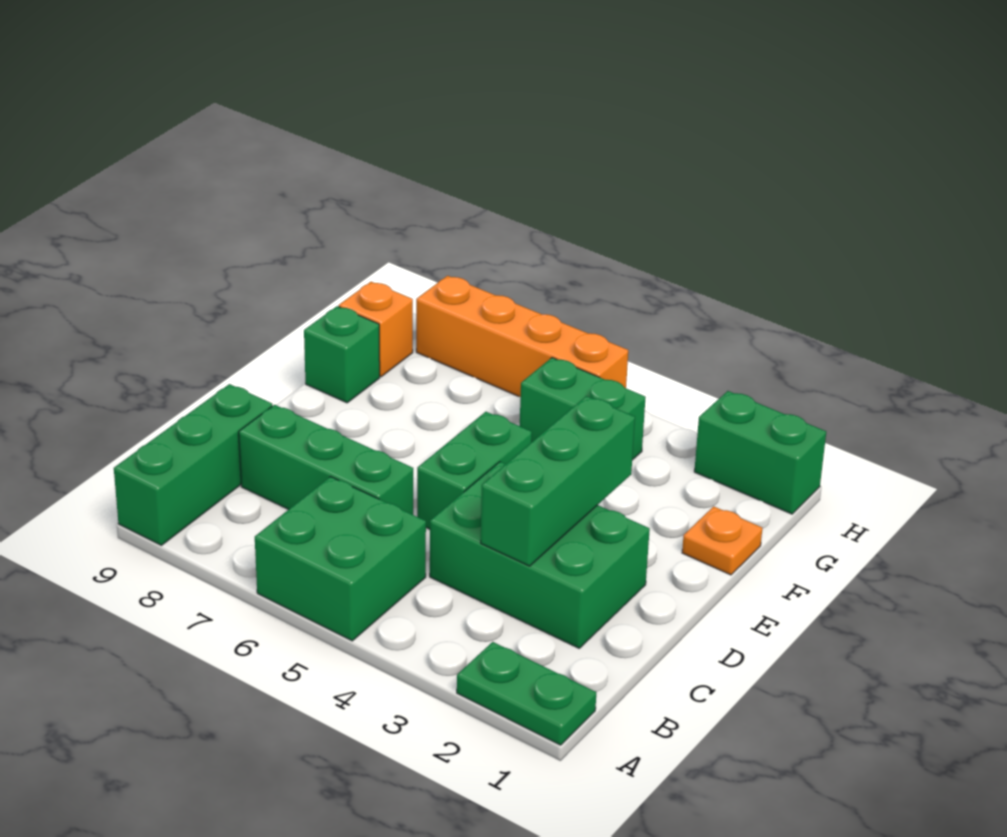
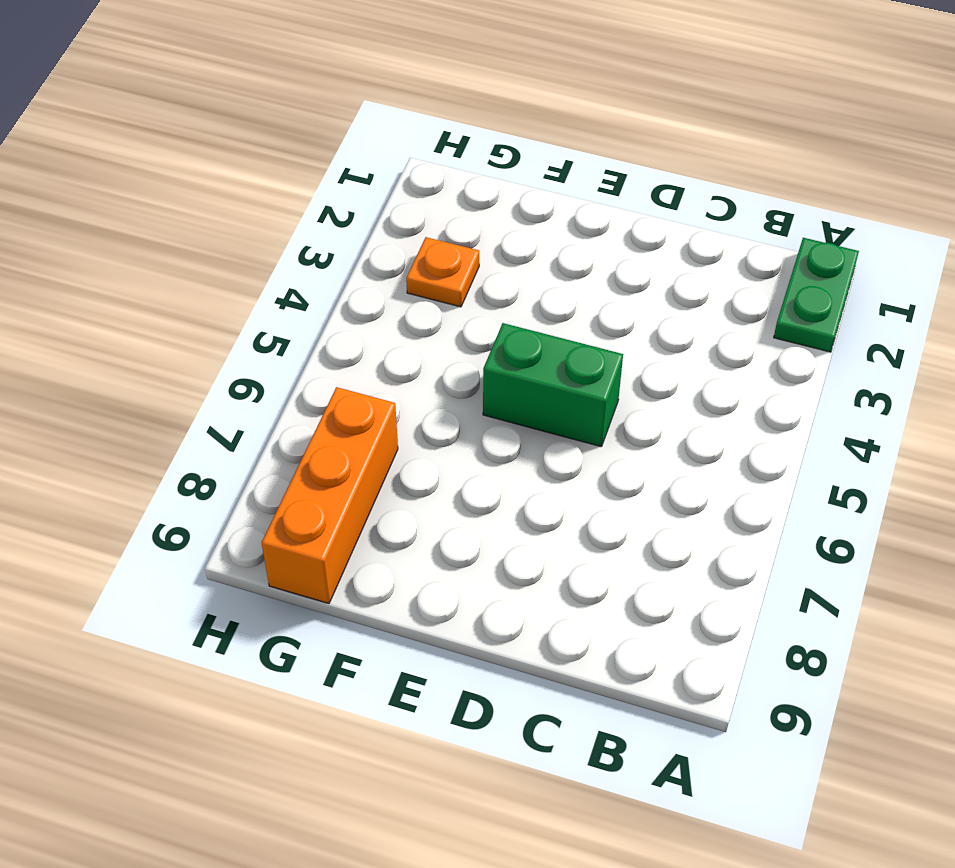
orange plate G3 level 1 -> orange plate F1 level 1
orange brick G7:G9 level 1 -> orange brick G9 level 1
none -> green brick A5:B6 level 1
none -> green brick A9:C9 level 1
none -> green brick C2:D4 level 1

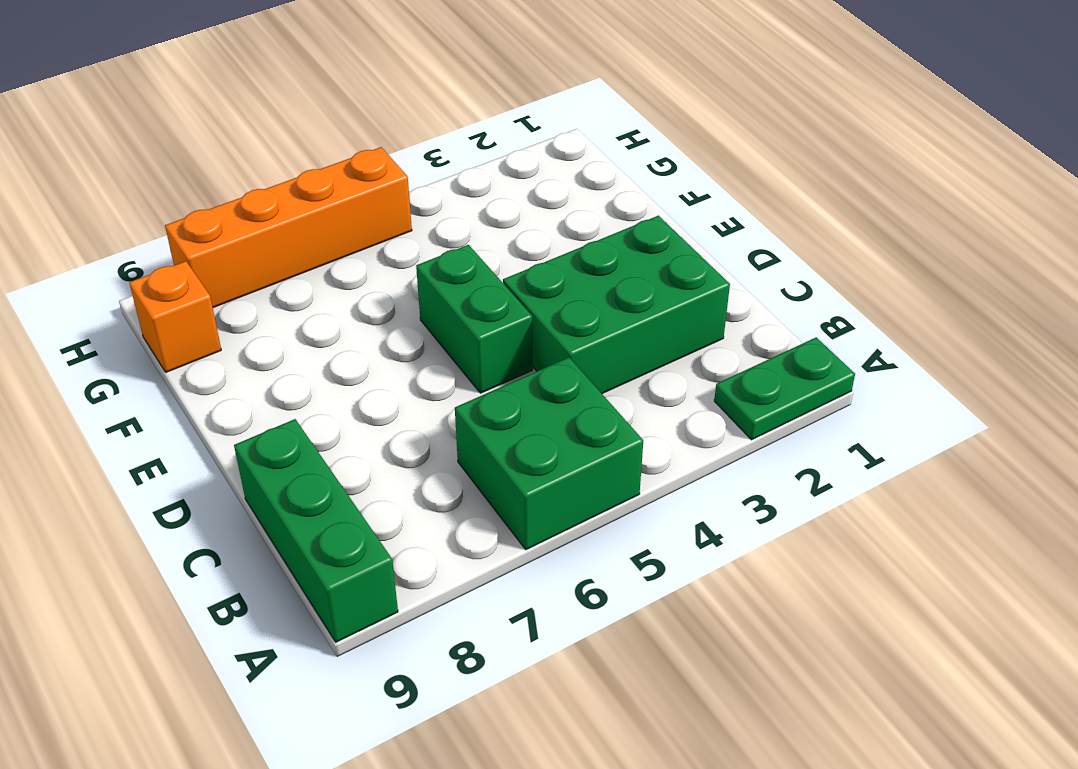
none -> green brick C6:C8 level 1
none -> orange plate F1 level 1
none -> green brick F9 level 1

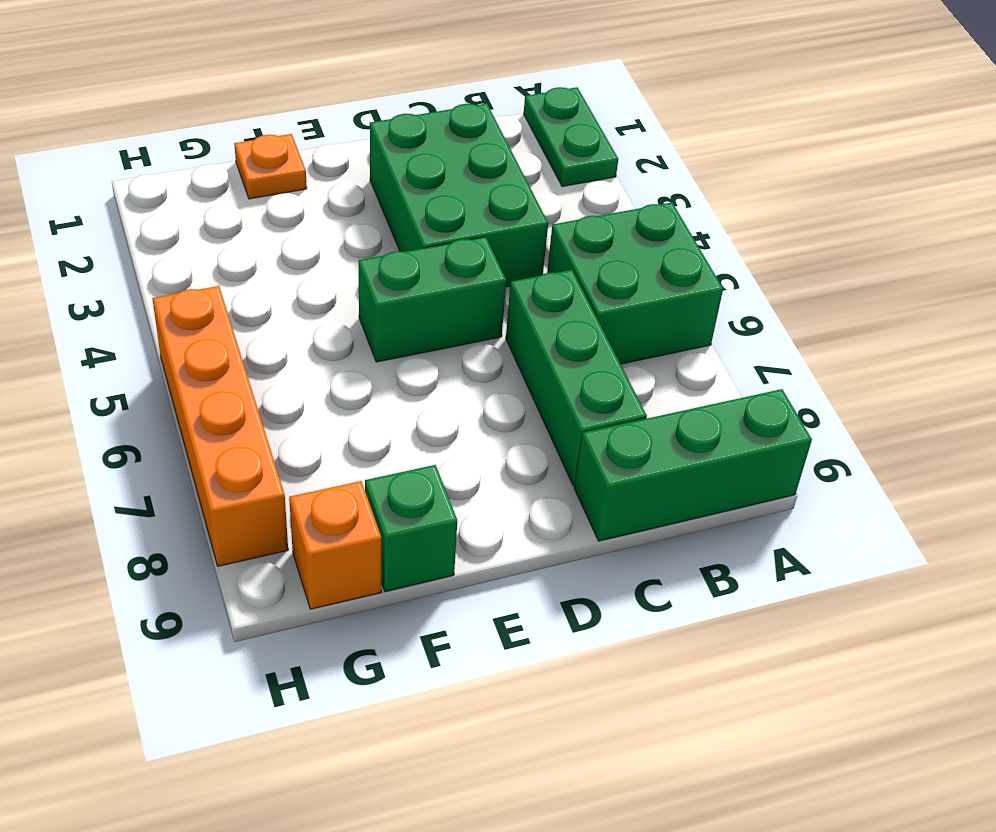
none -> green brick G4:G5 level 1
none -> green brick H1:H2 level 1
none -> green brick C3:E3 level 2

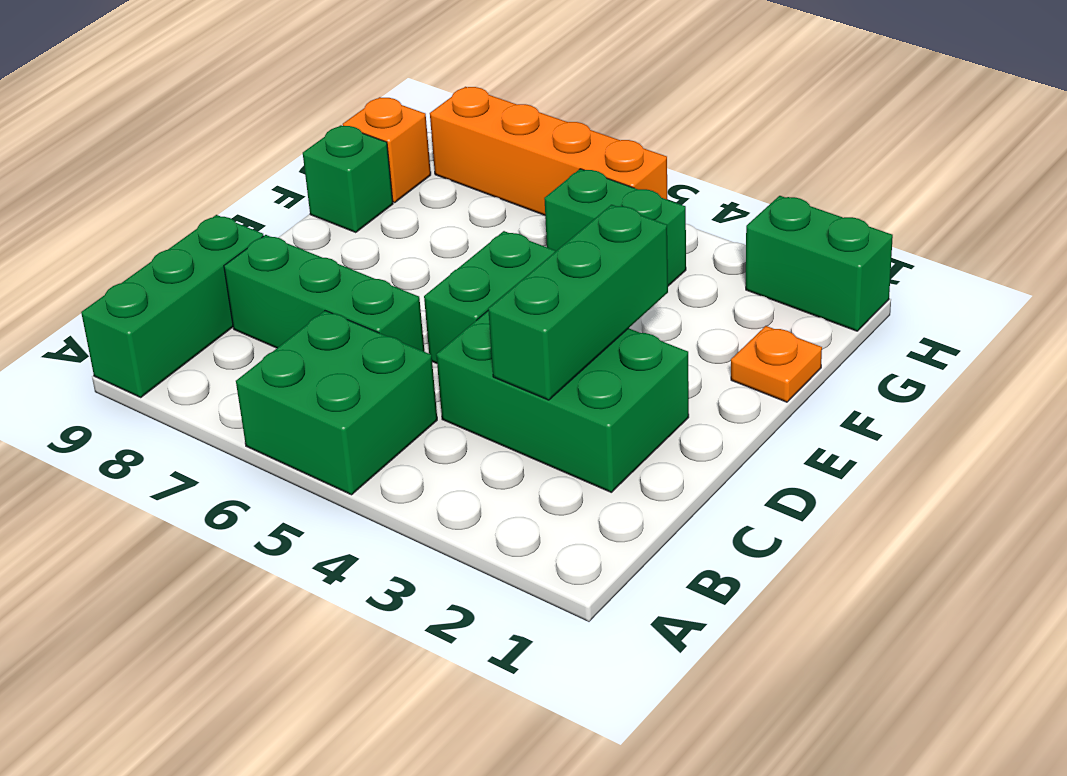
none -> green plate A1:A2 level 1

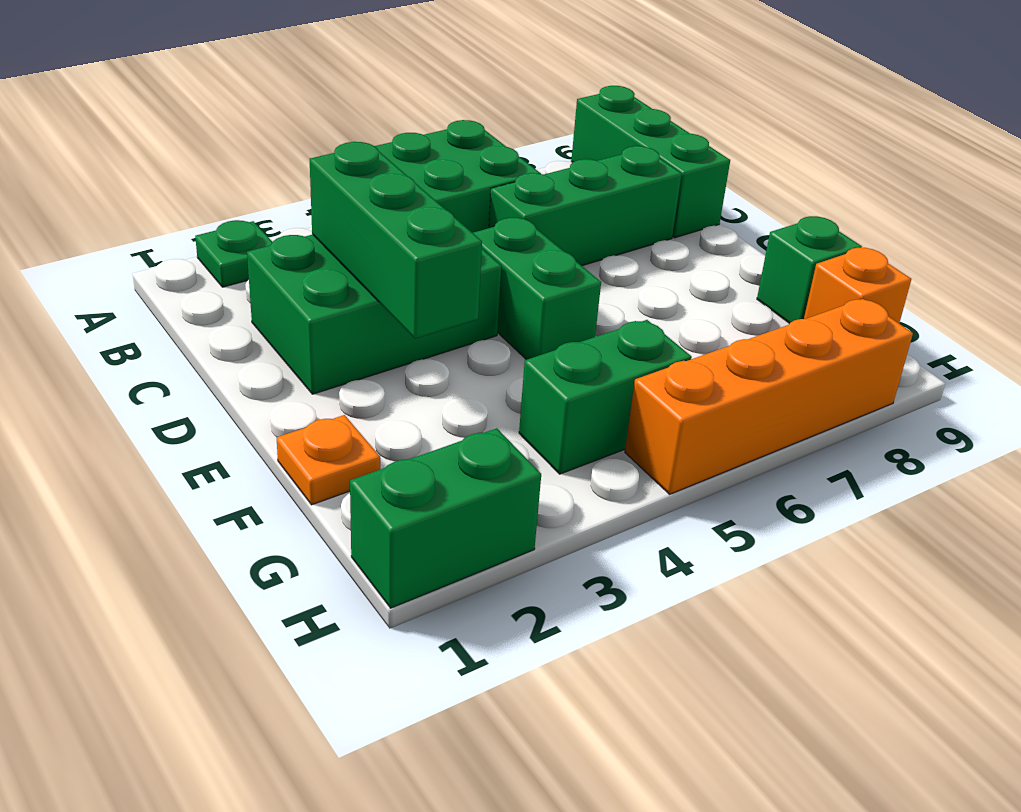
green plate A2 level 1 -> green plate A1:A2 level 1

